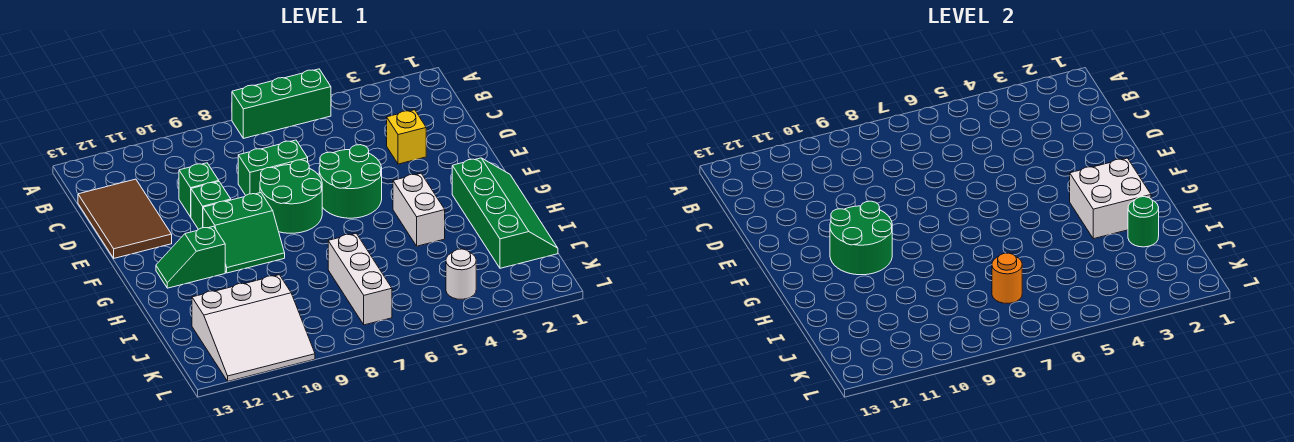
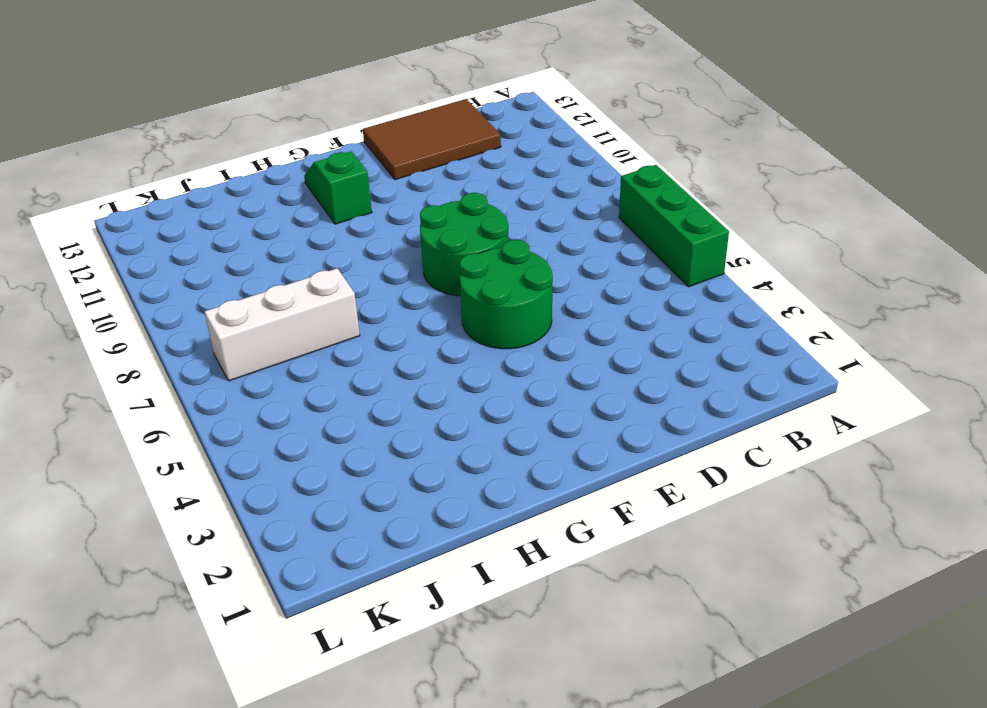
none -> yellow brick D3 level 1
none -> green brick D7:D8 level 1
none -> green brick D10 level 1

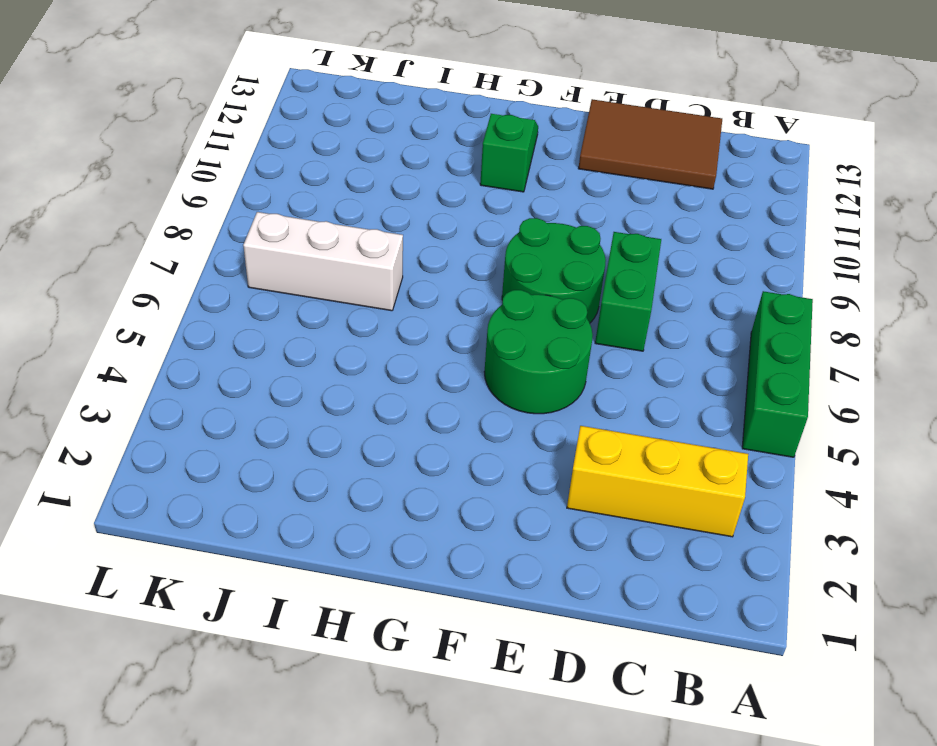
yellow brick B3:D3 level 1 -> yellow brick D3 level 1
none -> green brick D10 level 1
none -> green brick E10 level 1
none -> green slope F9:G10 level 1 top F

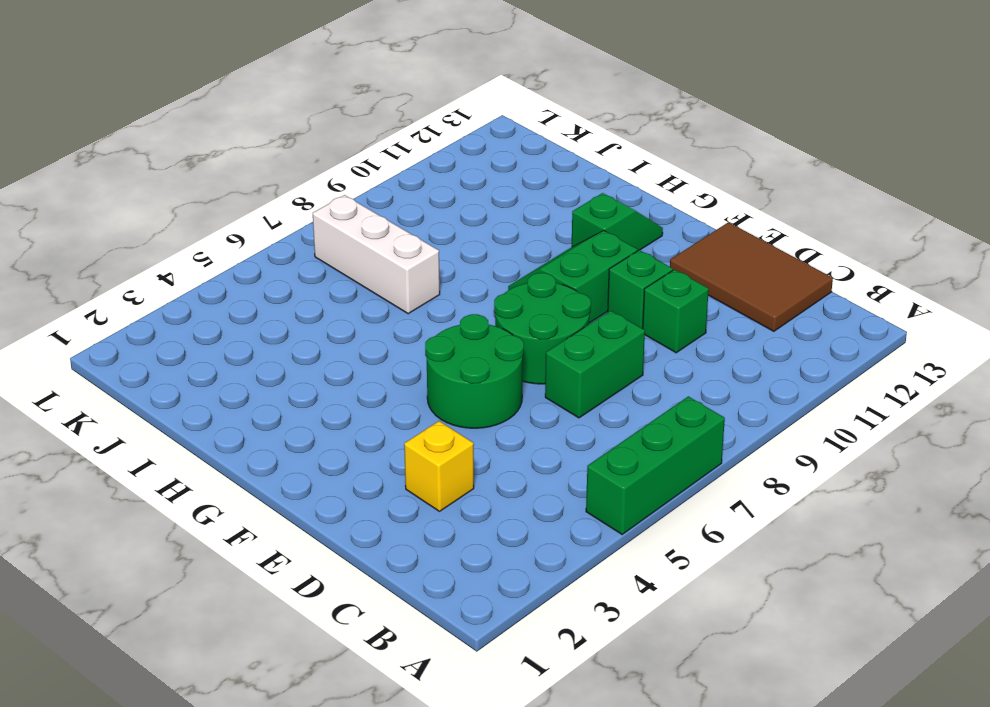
none -> green slope G1:J2 level 1 top 2
none -> white brick G4:H4 level 1
none -> white slope J10:L12 level 1 top J

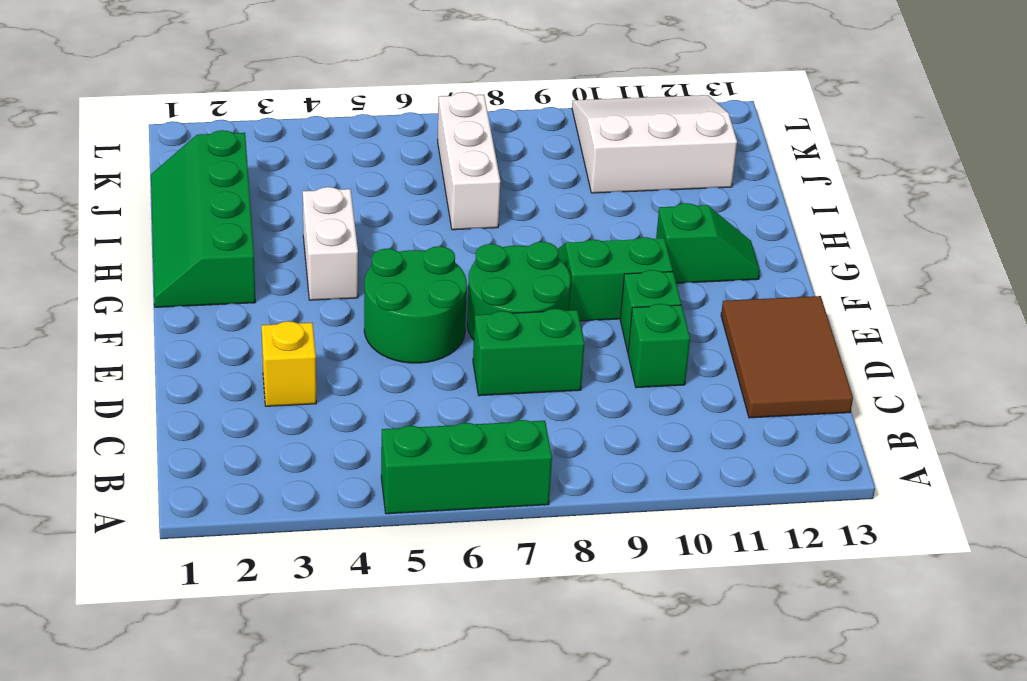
none -> white round brick K4 level 1
none -> green round brick F10:G11 level 2
none -> white brick G2:H3 level 2

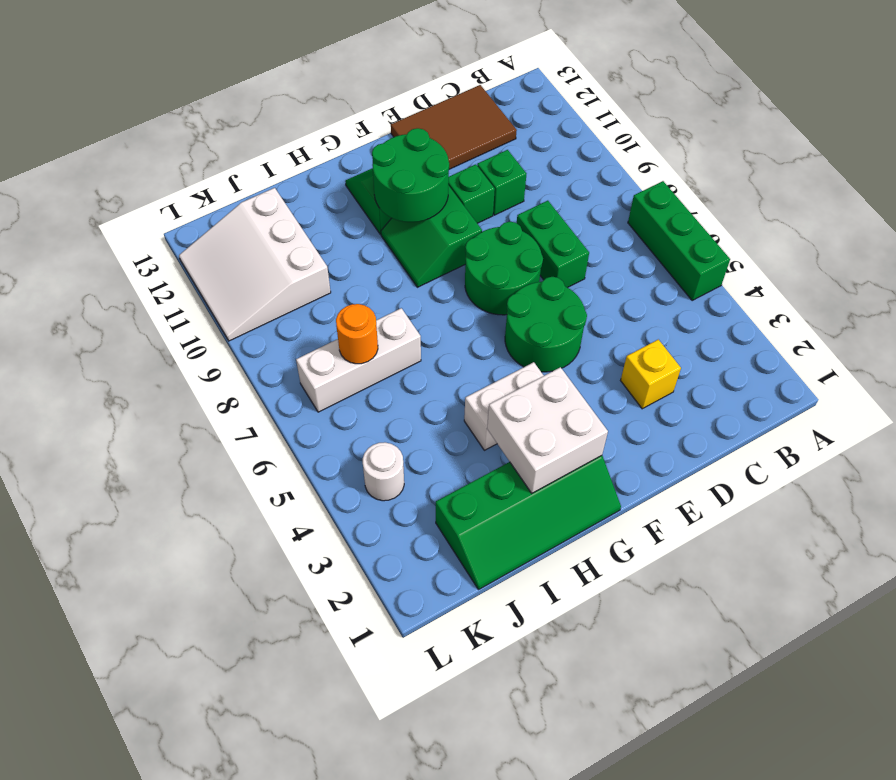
none -> green round brick I2 level 2

